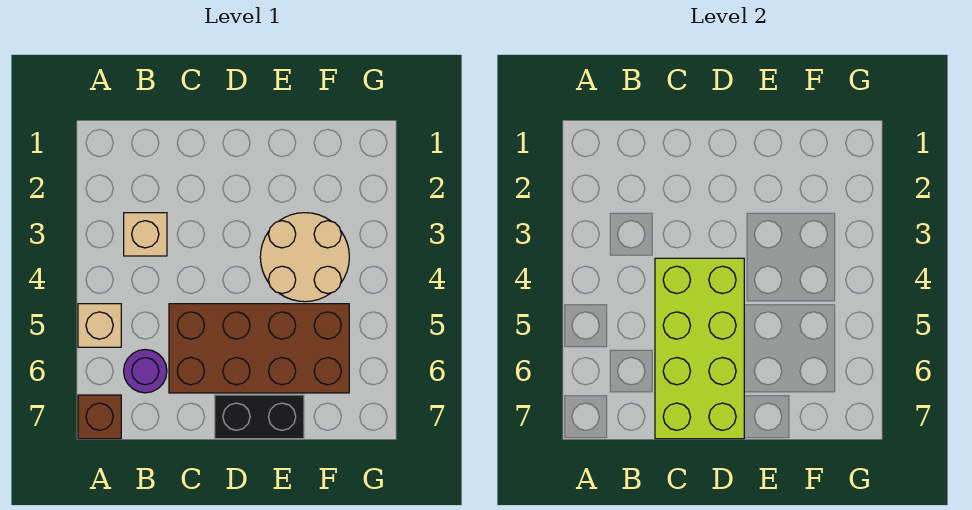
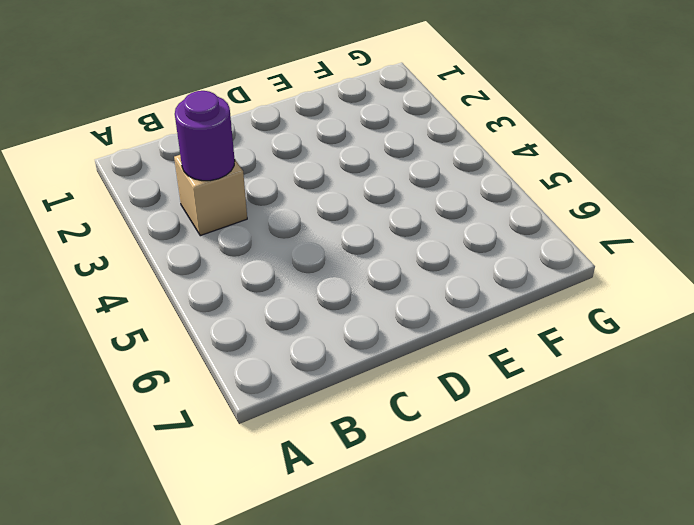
purple round brick B3 level 2 -> purple round brick B6 level 1
none -> tan brick A5 level 1
none -> brown brick A7 level 1

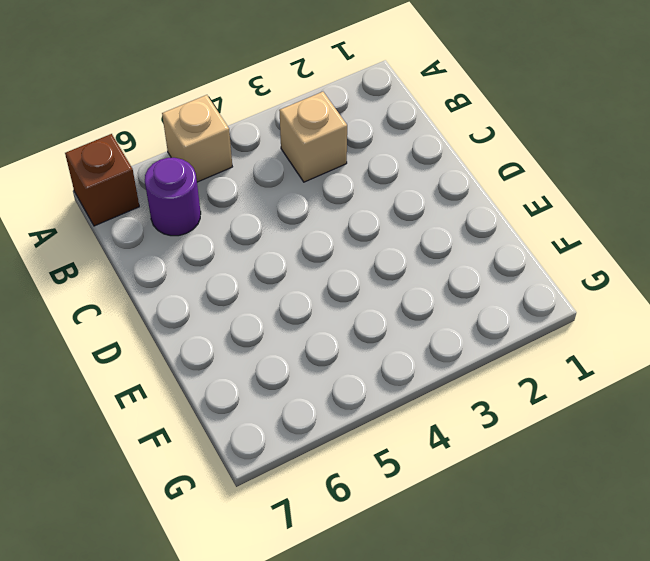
none -> brown brick C5:F6 level 1
none -> black brick D7:E7 level 1

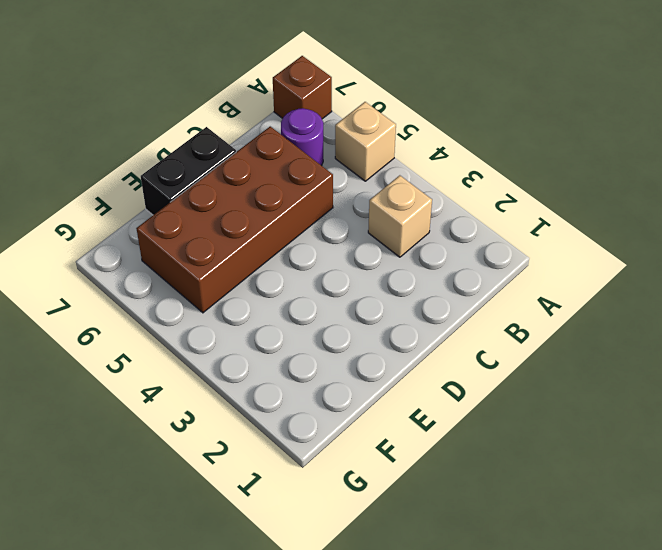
none -> tan round brick E3:F4 level 1
none -> lime brick C4:D7 level 2

